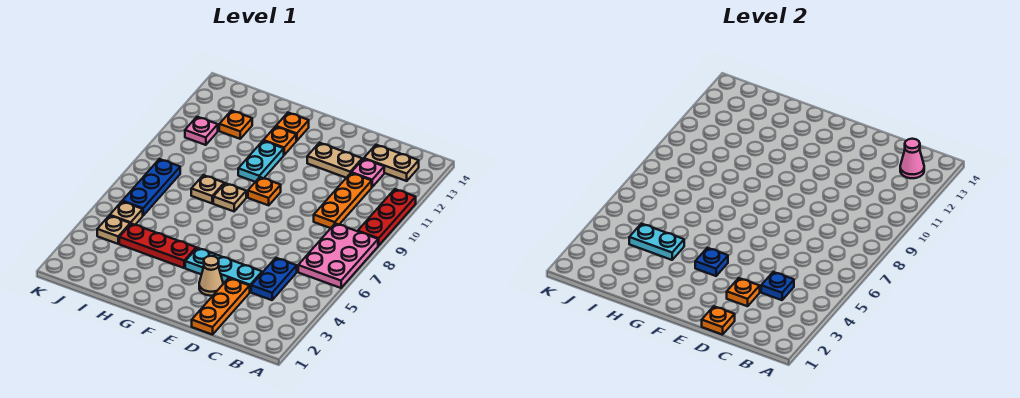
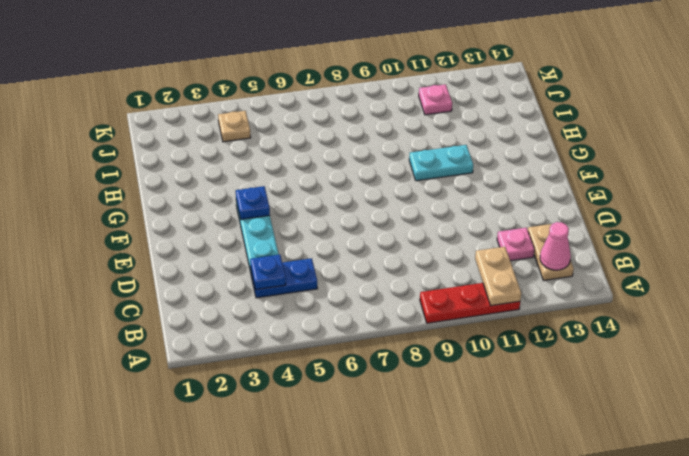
tan plate A11:B11 level 2 -> tan plate D12:E12 level 1
none -> pink plate A6:B8 level 1
none -> orange plate C9:C11 level 1
none -> orange plate D1:D3 level 1

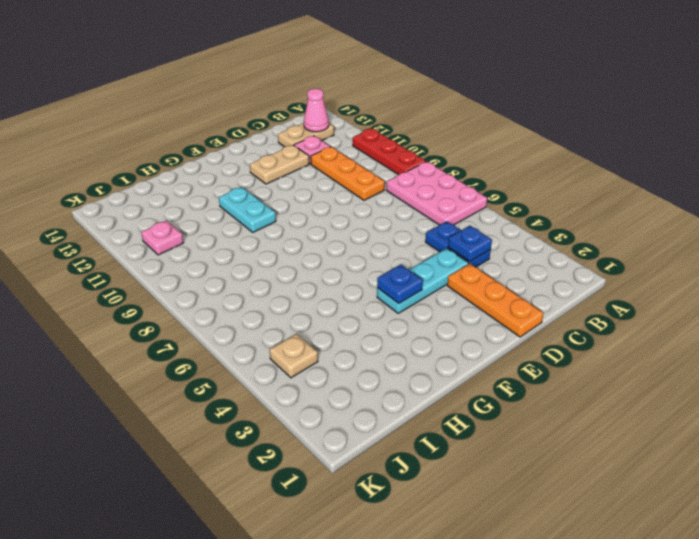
none -> tan cone E3 level 1
none -> orange plate F9 level 1
none -> red plate G4:I4 level 1

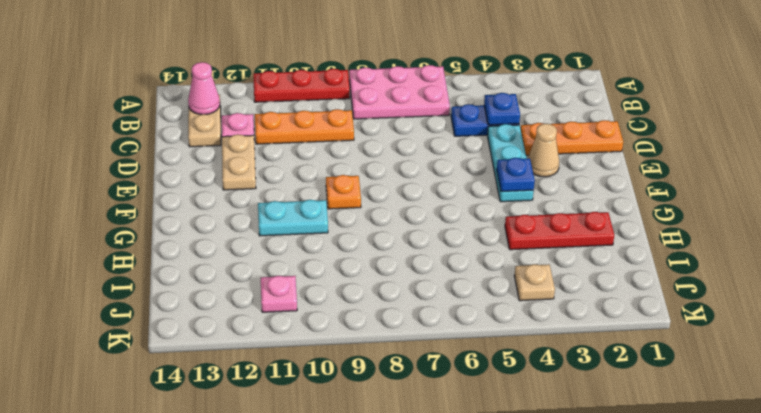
red plate H2:H4 level 1 -> red plate G4:I4 level 1
none -> tan plate G8 level 1
none -> orange plate G12 level 1
none -> orange plate G13 level 1

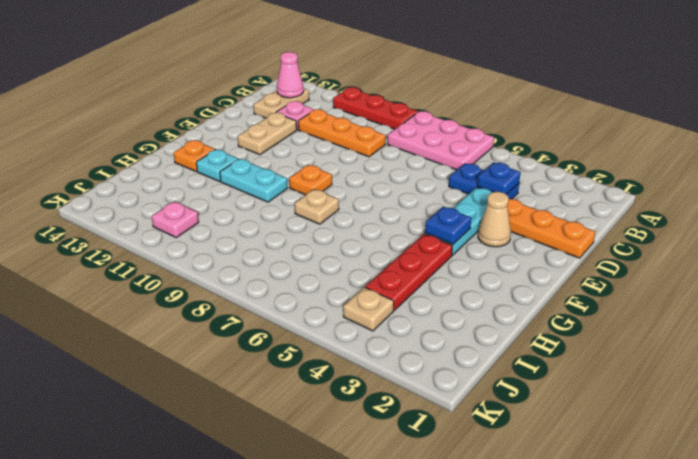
cyan plate G12 level 1 -> orange plate G12 level 1
none -> tan plate H8 level 1
none -> orange plate I12 level 1
none -> tan plate J5 level 1

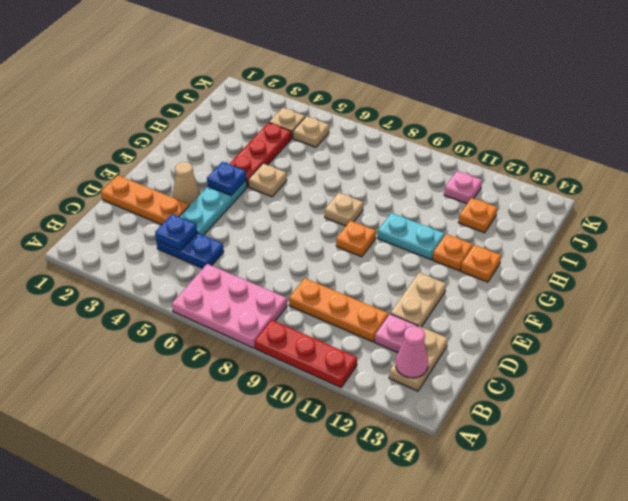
tan plate G5 level 1 -> tan plate H8 level 1
none -> blue plate J6:J8 level 1
none -> orange plate D1 level 2
none -> orange plate D3 level 2

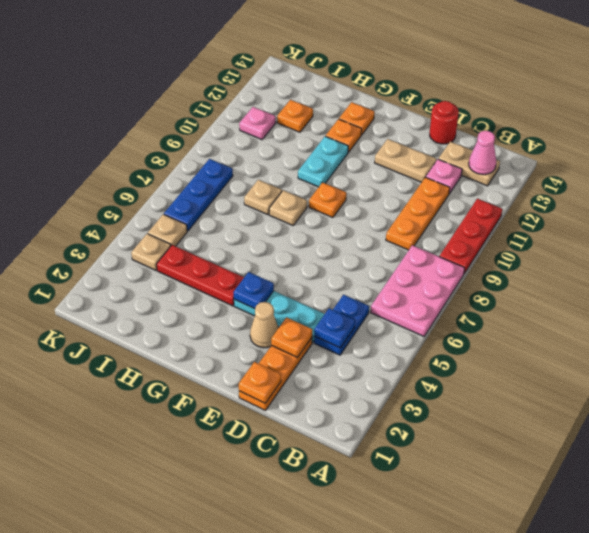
red round brick D14 level 1 -> none
none -> cyan plate H4:I4 level 2

